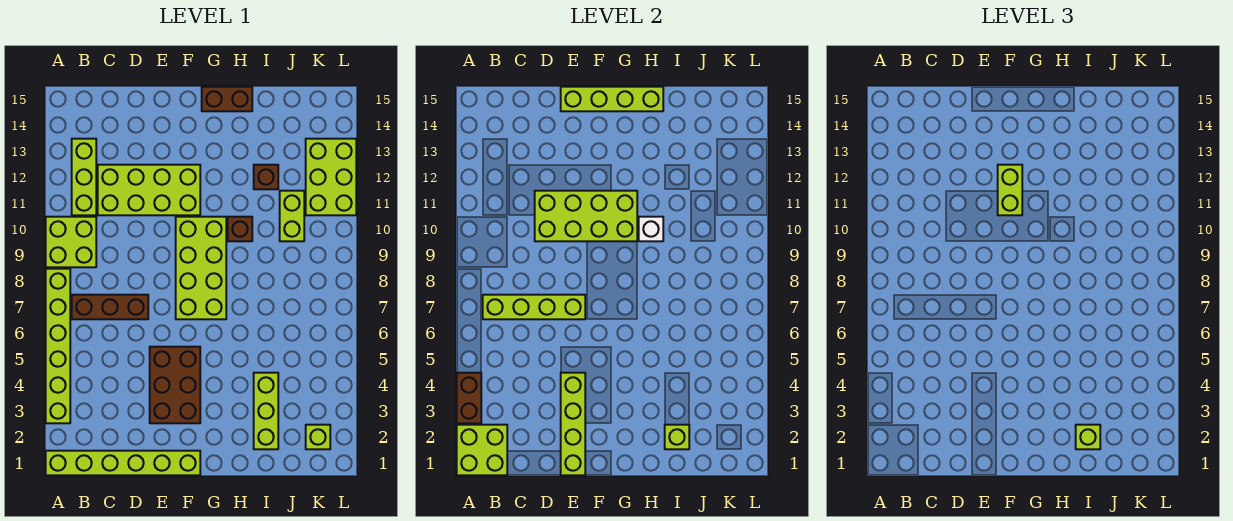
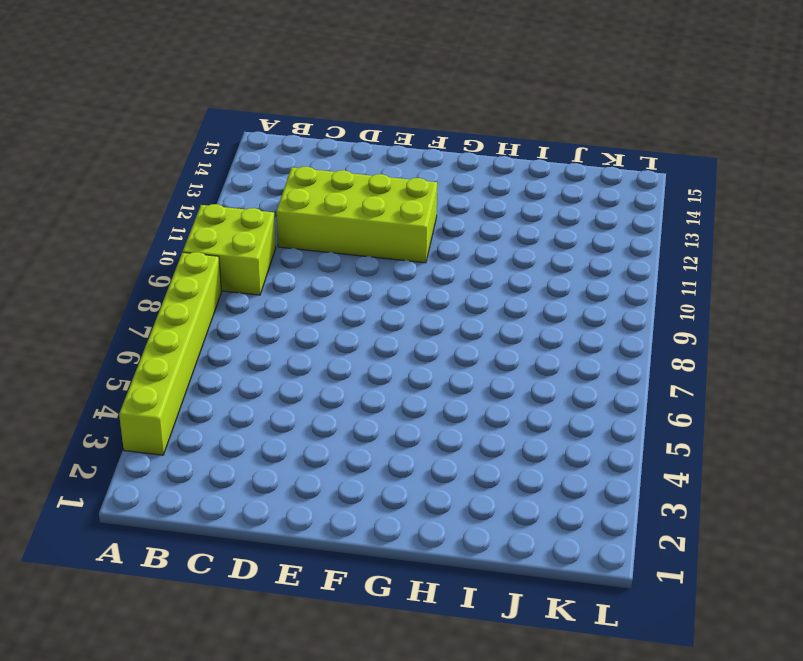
none -> lime brick A1:F1 level 1
none -> brown brick B7:D7 level 1
none -> lime brick B11:B13 level 1

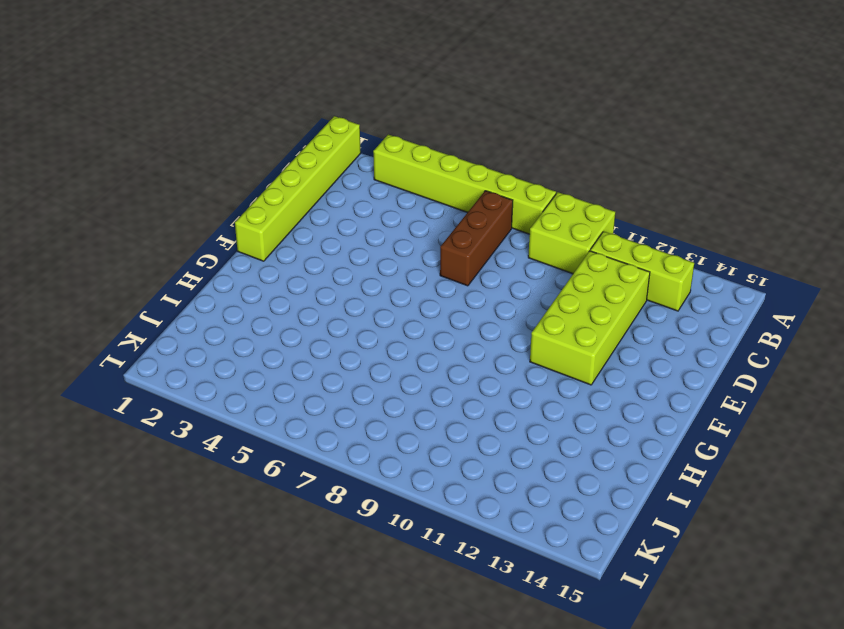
none -> brown brick E3:F5 level 1
none -> lime brick F7:G10 level 1
none -> brown brick G15:H15 level 1

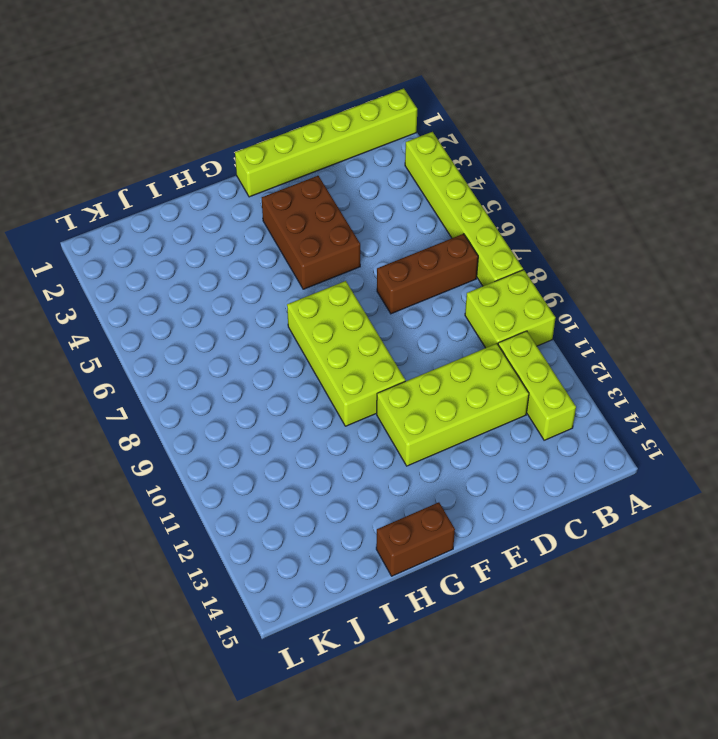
none -> brown brick H10 level 1
none -> lime brick I2:I4 level 1
none -> brown brick I12 level 1

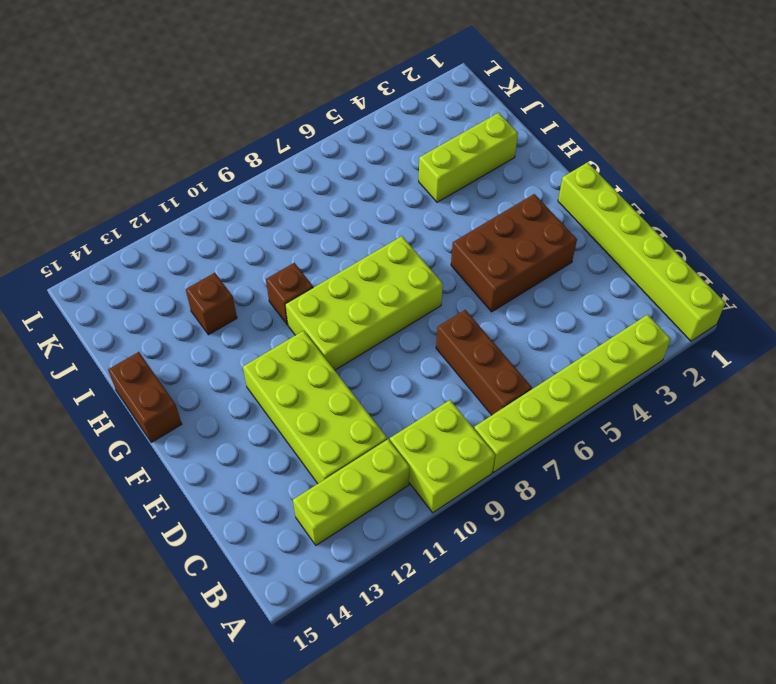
none -> lime brick J10:J11 level 1
none -> lime brick K2 level 1
none -> lime brick K11:L13 level 1

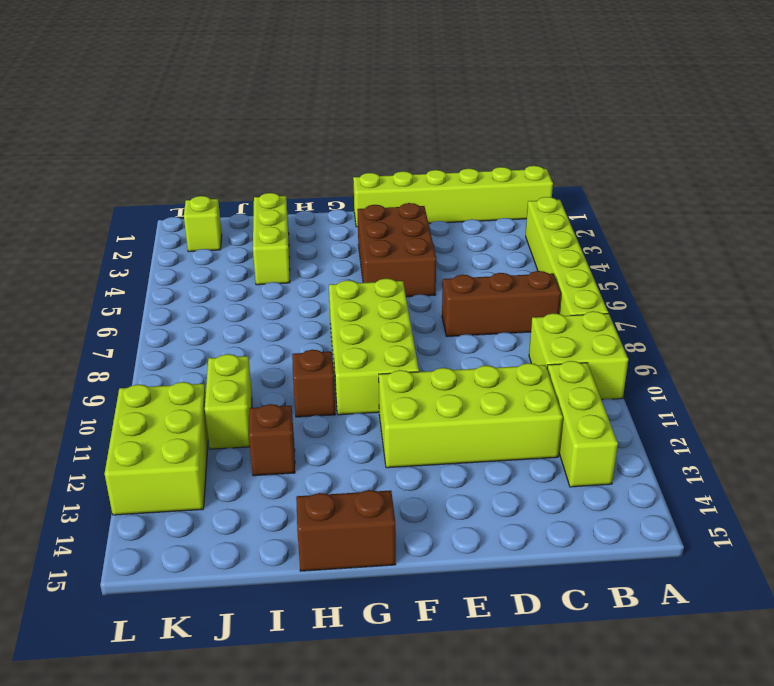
none -> lime brick A1:B2 level 2
none -> brown brick A3:A4 level 2
none -> lime brick B7:E7 level 2

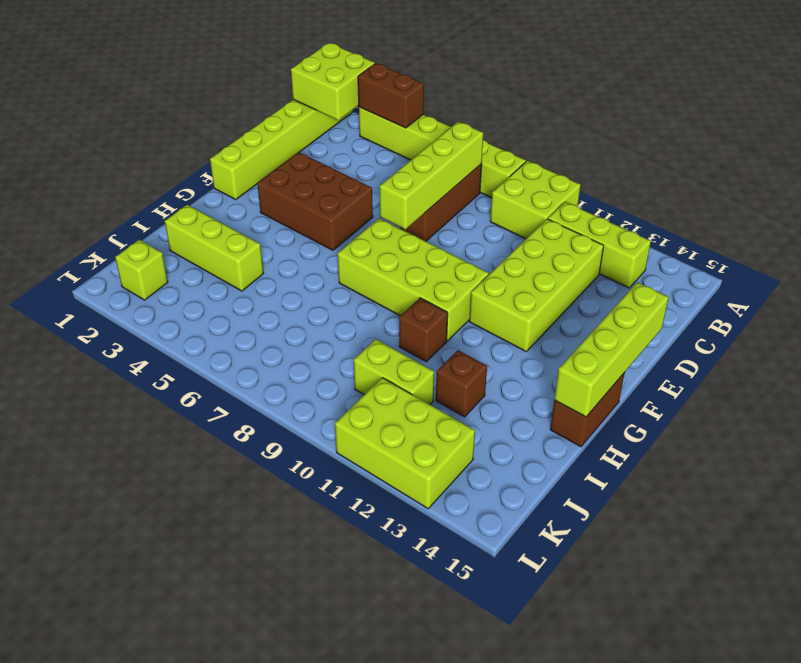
none -> lime brick D10:G11 level 2
none -> lime brick E1:E4 level 2
none -> white brick H10 level 2

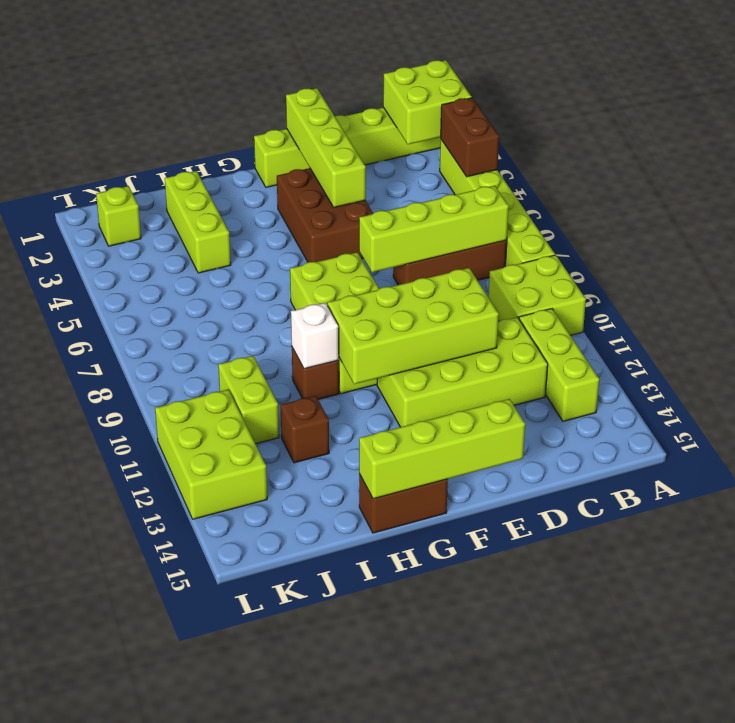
none -> lime brick I2 level 2
none -> lime brick F11:F12 level 3
none -> lime brick I2 level 3

